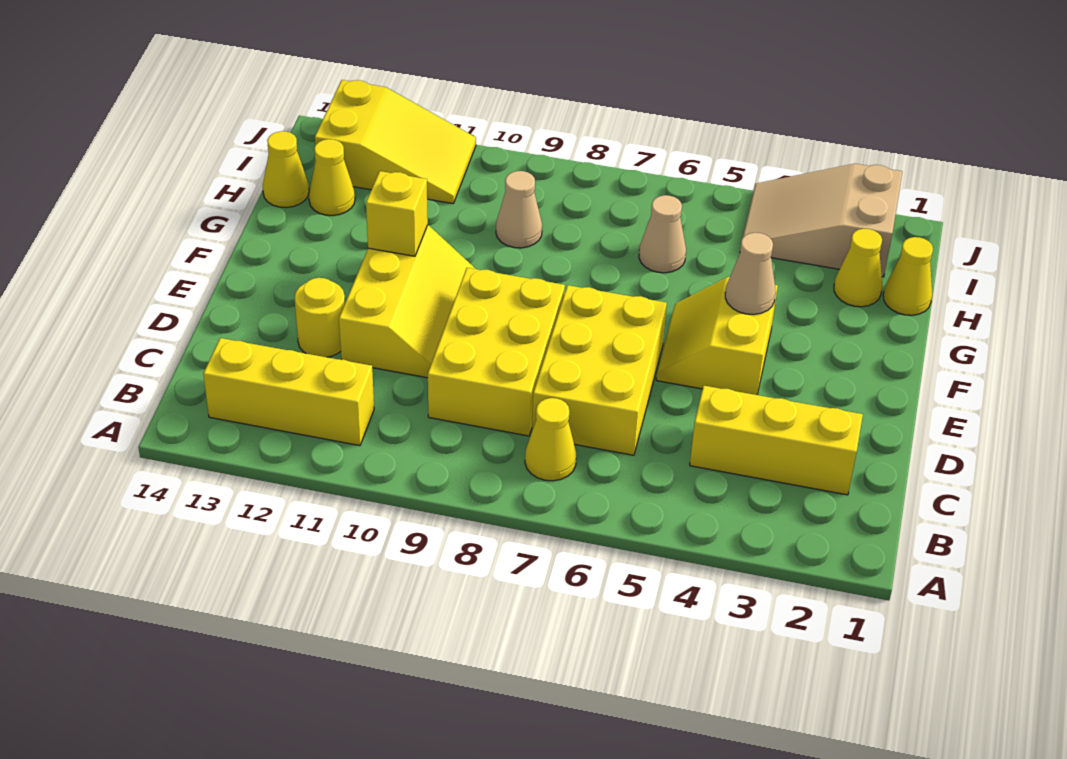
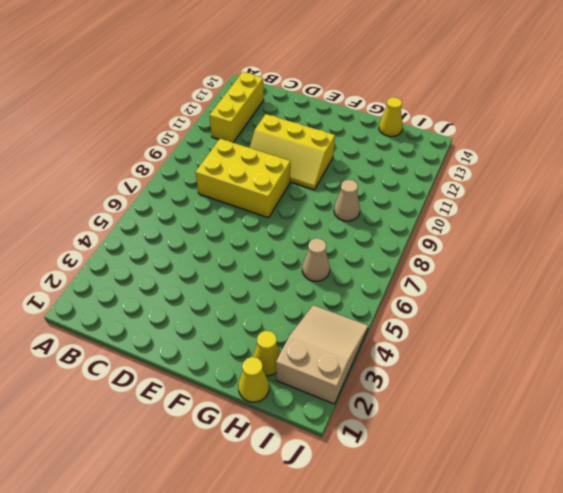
none -> yellow cone B7 level 1
none -> yellow brick C2:C4 level 1
none -> yellow brick C6:E7 level 1

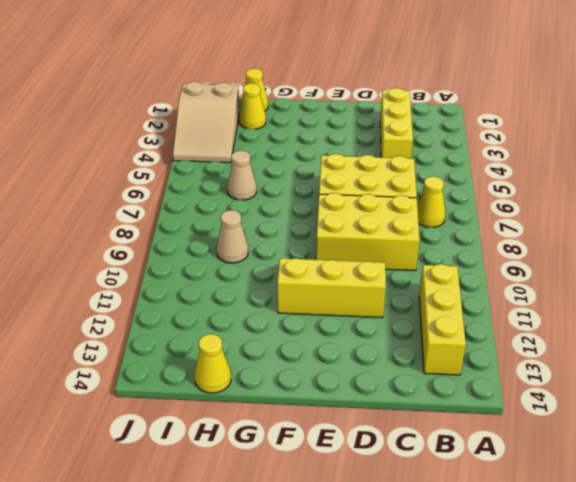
none -> yellow round brick D12 level 1
none -> yellow slope E4:F5 level 1 top 4
none -> yellow cone H13 level 1

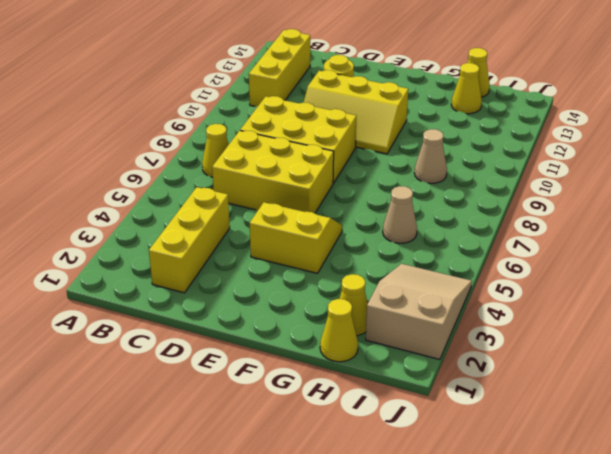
none -> yellow slope I11:J13 level 1 top 13
none -> tan cone F4 level 2
none -> yellow brick F11 level 2

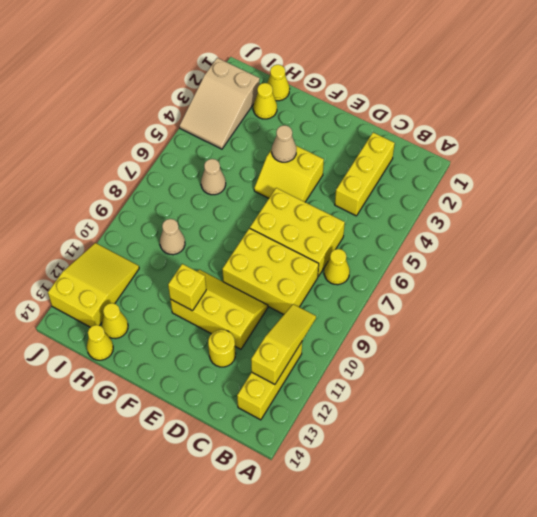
yellow slope B10:B12 level 2 top 12 -> none

